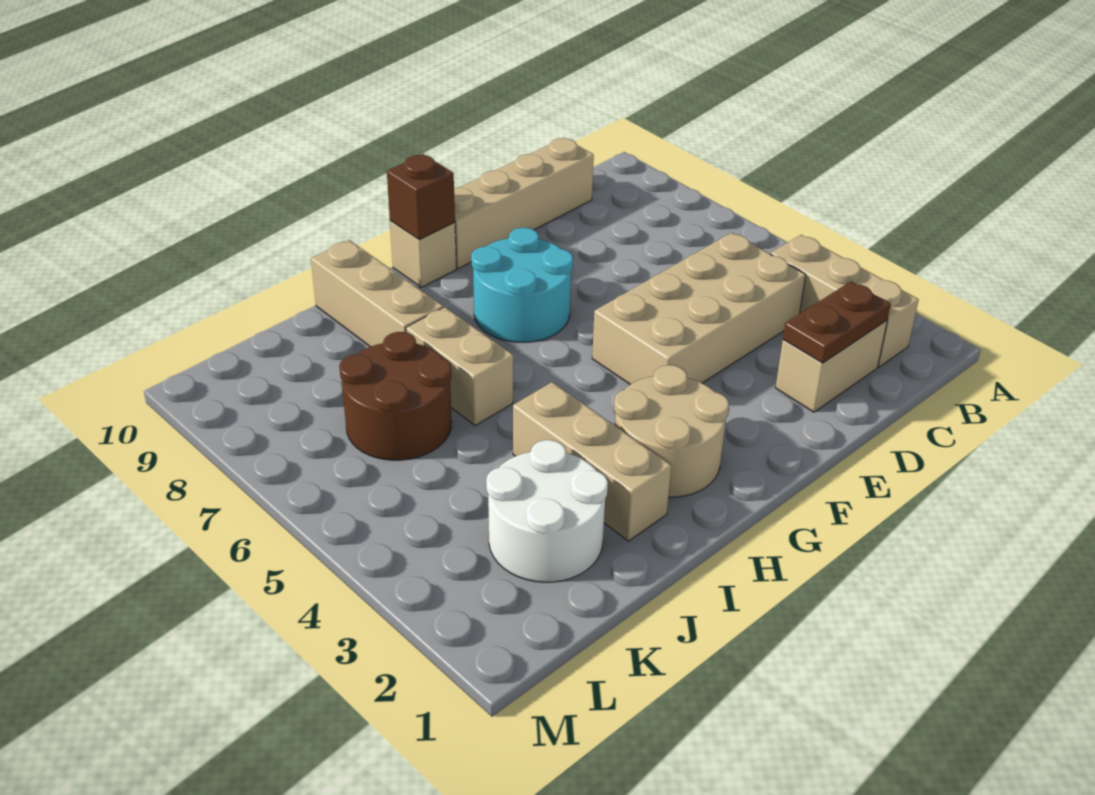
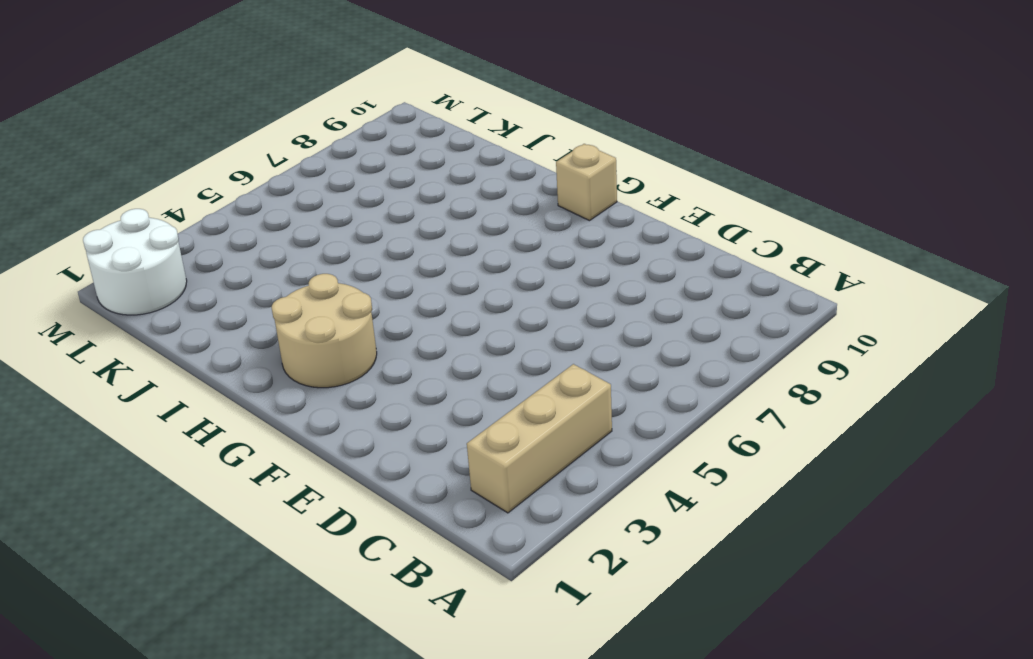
white round brick L1:M2 level 1 -> white round brick J2:K3 level 1
none -> tan brick C2:D2 level 1
none -> tan brick C4:F5 level 1
none -> tan brick C10:F10 level 1

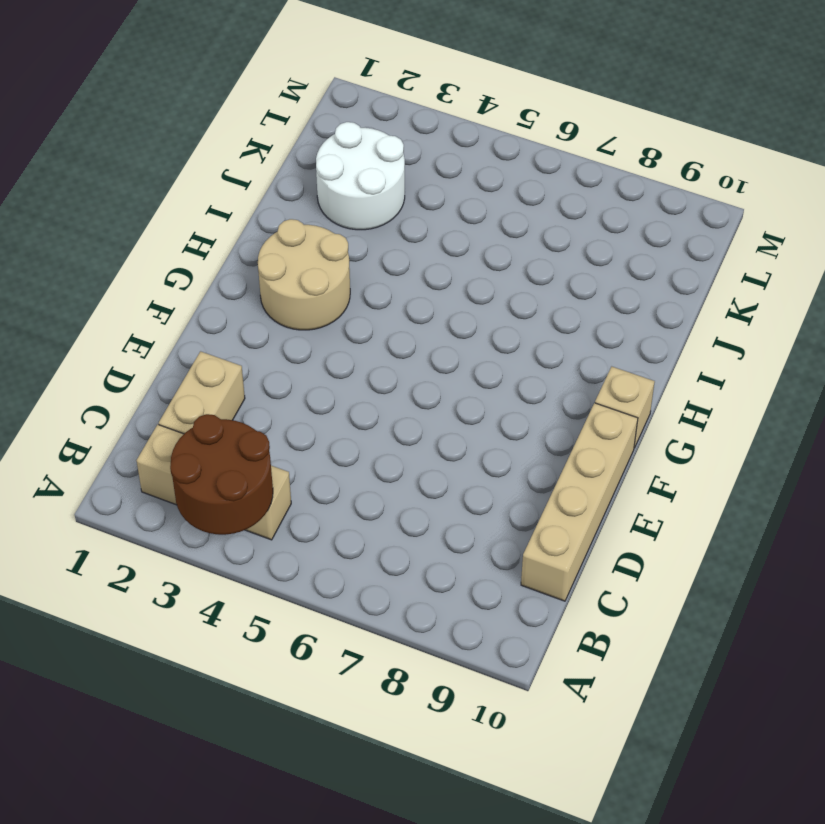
brown round brick A3:B4 level 2 -> brown round brick J6:K7 level 1
none -> tan brick C4:F5 level 1
none -> cyan round brick F7:G8 level 1
none -> tan brick I2:I4 level 1

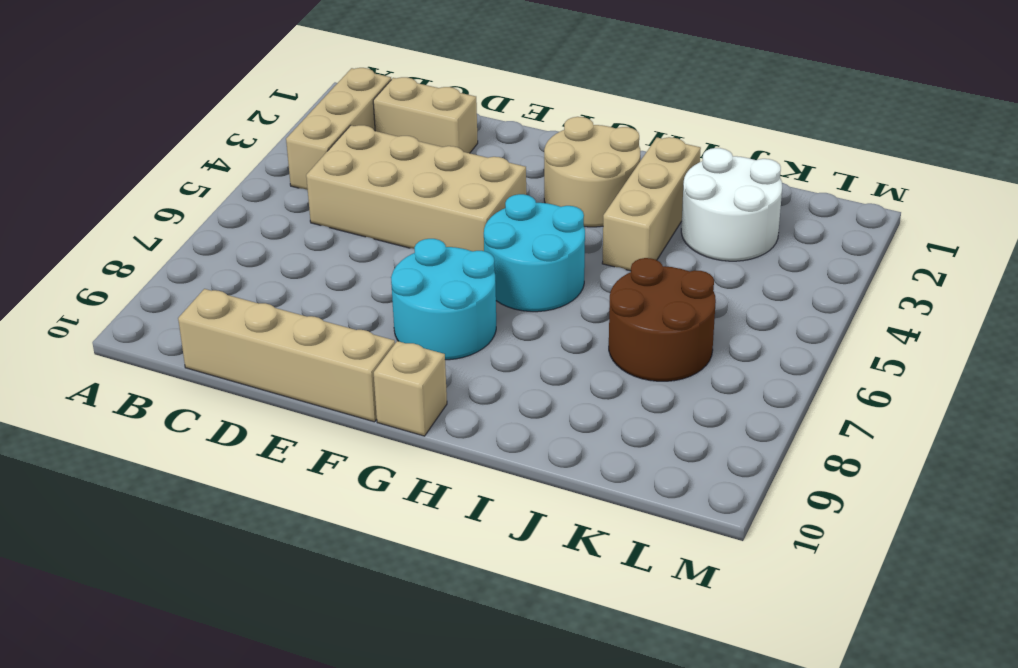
cyan round brick G5:H6 level 1 -> none
none -> tan brick I6:I7 level 1
none -> tan brick I8:I10 level 1
none -> brown plate C2:D2 level 2

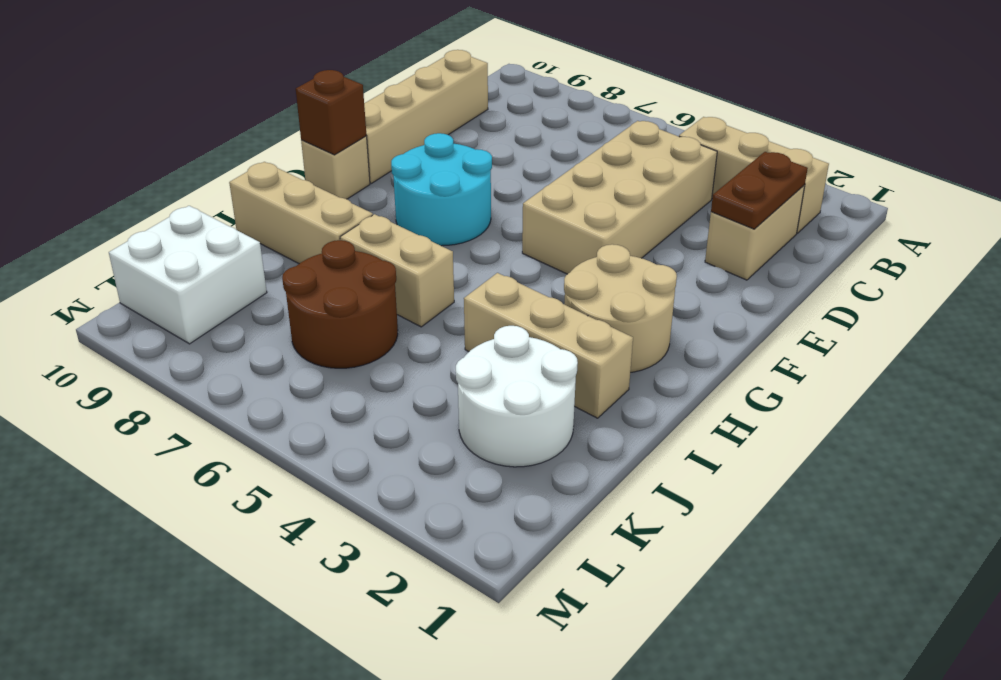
white brick K9:L10 level 1 -> none

